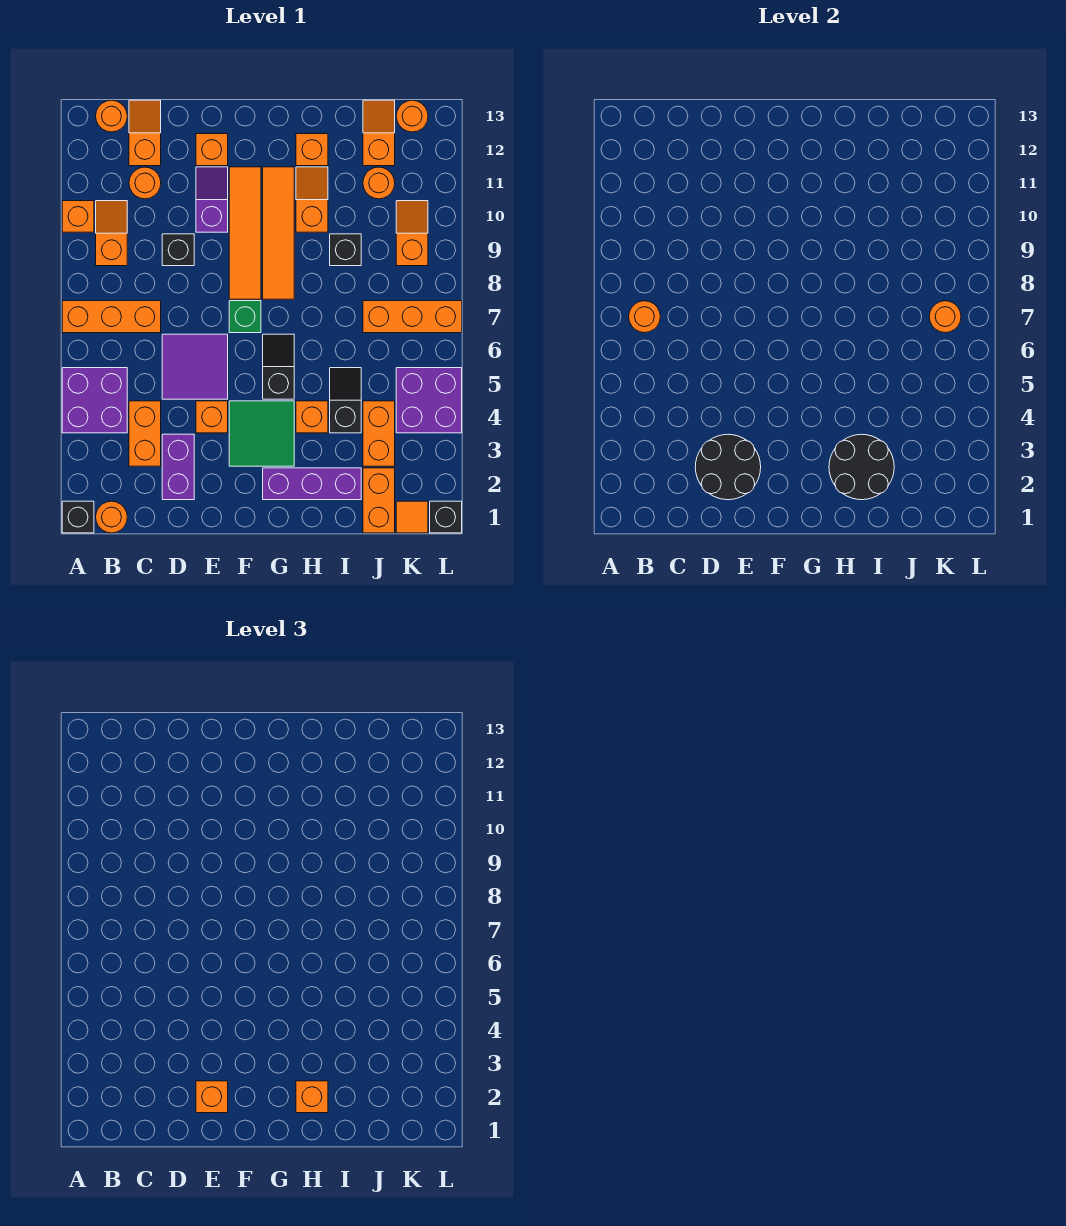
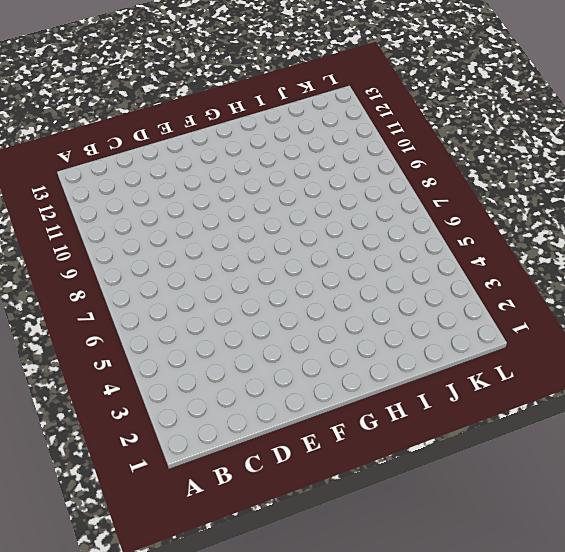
none -> black brick A1 level 1
none -> purple brick A4:B5 level 1
none -> orange brick A7:C7 level 1
none -> orange brick A10 level 1

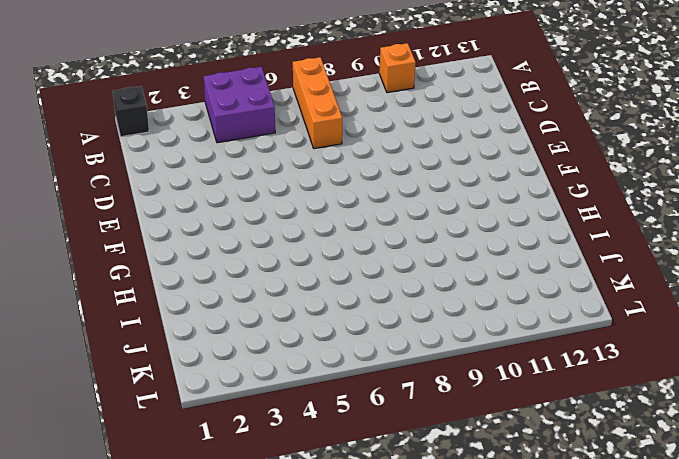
none -> orange round brick B1 level 1
none -> orange slope B9:B10 level 1 top 9
none -> orange round brick B13 level 1
none -> orange brick C3:C4 level 1

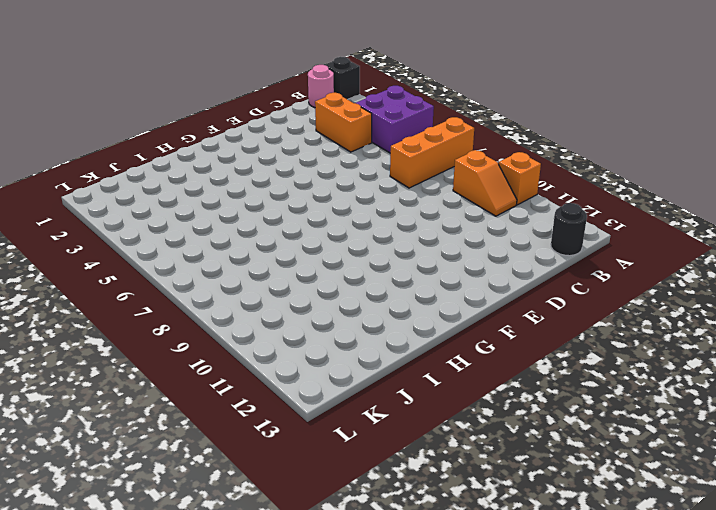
pink round brick B1 level 1 -> orange round brick B1 level 1
black round brick B13 level 1 -> orange round brick B13 level 1
none -> orange round brick C11 level 1
none -> orange slope C12:C13 level 1 top 12
none -> purple brick D2:D3 level 1
none -> purple tile D5:E6 level 1

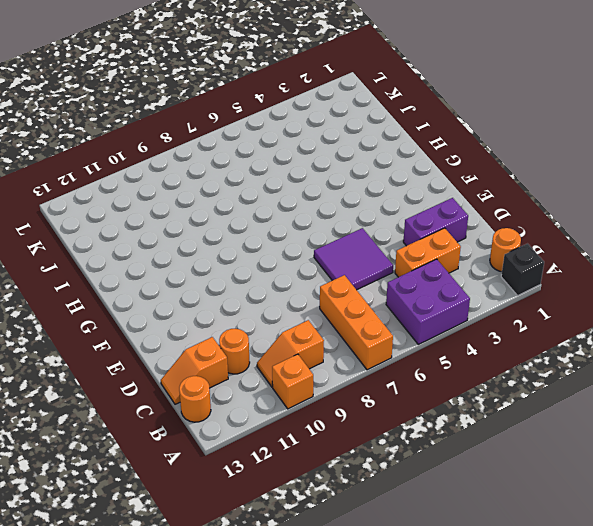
none -> black brick D9 level 1
none -> orange brick E4 level 1
none -> purple slope E10:E11 level 1 top 10
none -> orange brick E12 level 1

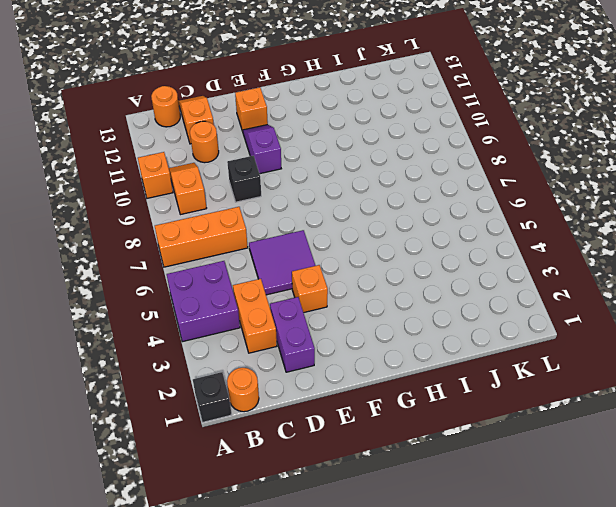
none -> green tile F3:G4 level 1
none -> green brick F7 level 1
none -> orange tile F8:F11 level 1
none -> purple brick G2:I2 level 1

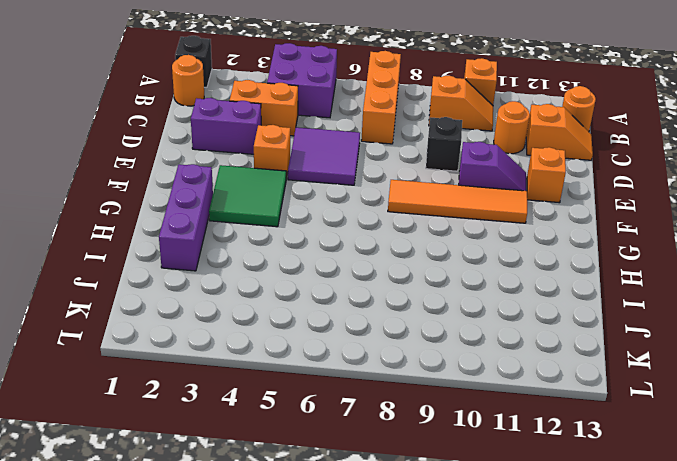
none -> green brick F7 level 1
none -> black slope G5:G6 level 1 top 5
none -> orange tile G8:G11 level 1
none -> orange brick H4 level 1

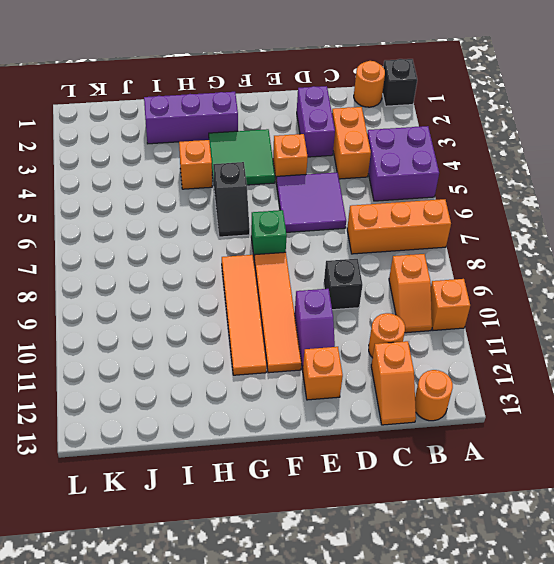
none -> orange slope H10:H11 level 1 top 10
none -> orange brick H12 level 1
none -> black slope I4:I5 level 1 top 4
none -> black brick I9 level 1

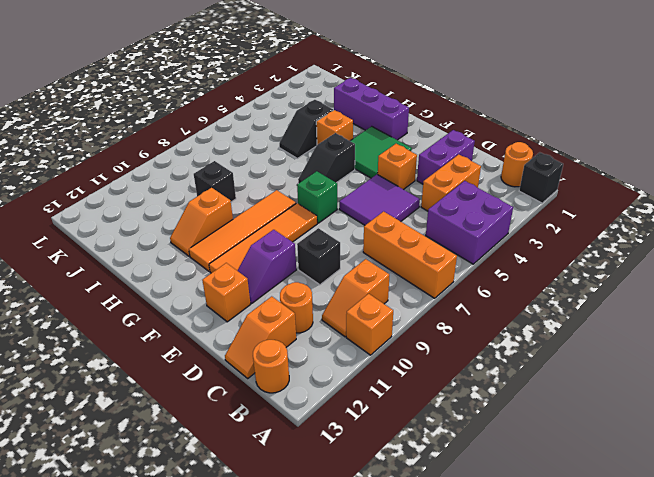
none -> orange brick H12 level 1
none -> orange brick J1:J2 level 1
none -> orange brick J3:J4 level 1
none -> orange brick J7:L7 level 1

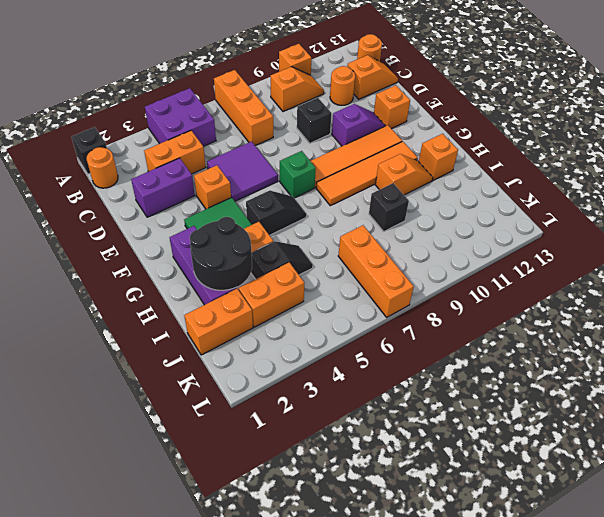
none -> orange round brick J11 level 1
none -> orange slope J12:J13 level 1 top 12
none -> orange tile K1 level 1
none -> purple brick K4:L5 level 1

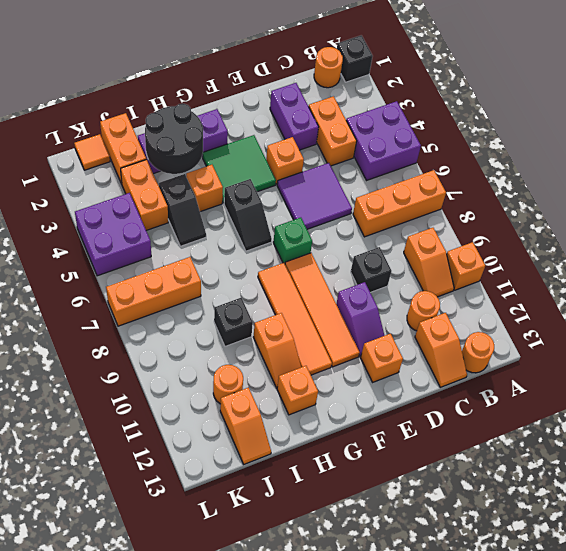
none -> orange slope K9:K10 level 1 top 9
none -> orange round brick K13 level 1
none -> black brick L1 level 1
none -> orange round brick B7 level 2

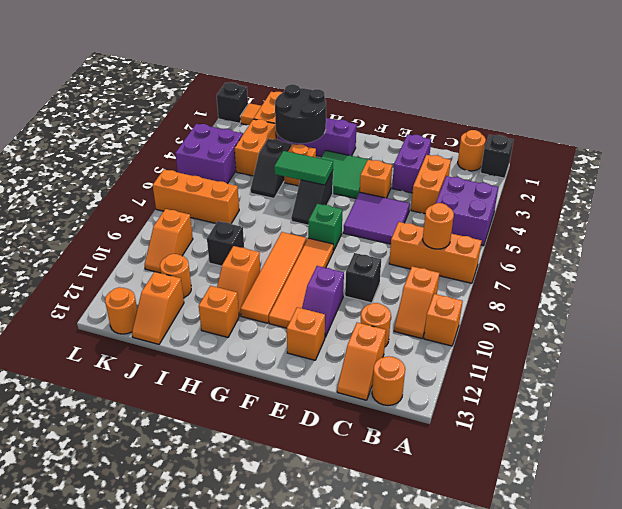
green tile G5:H5 level 2 -> none
none -> black round brick D2:E3 level 2
none -> orange round brick K7 level 2
none -> orange brick E2 level 3
none -> orange brick H2 level 3

